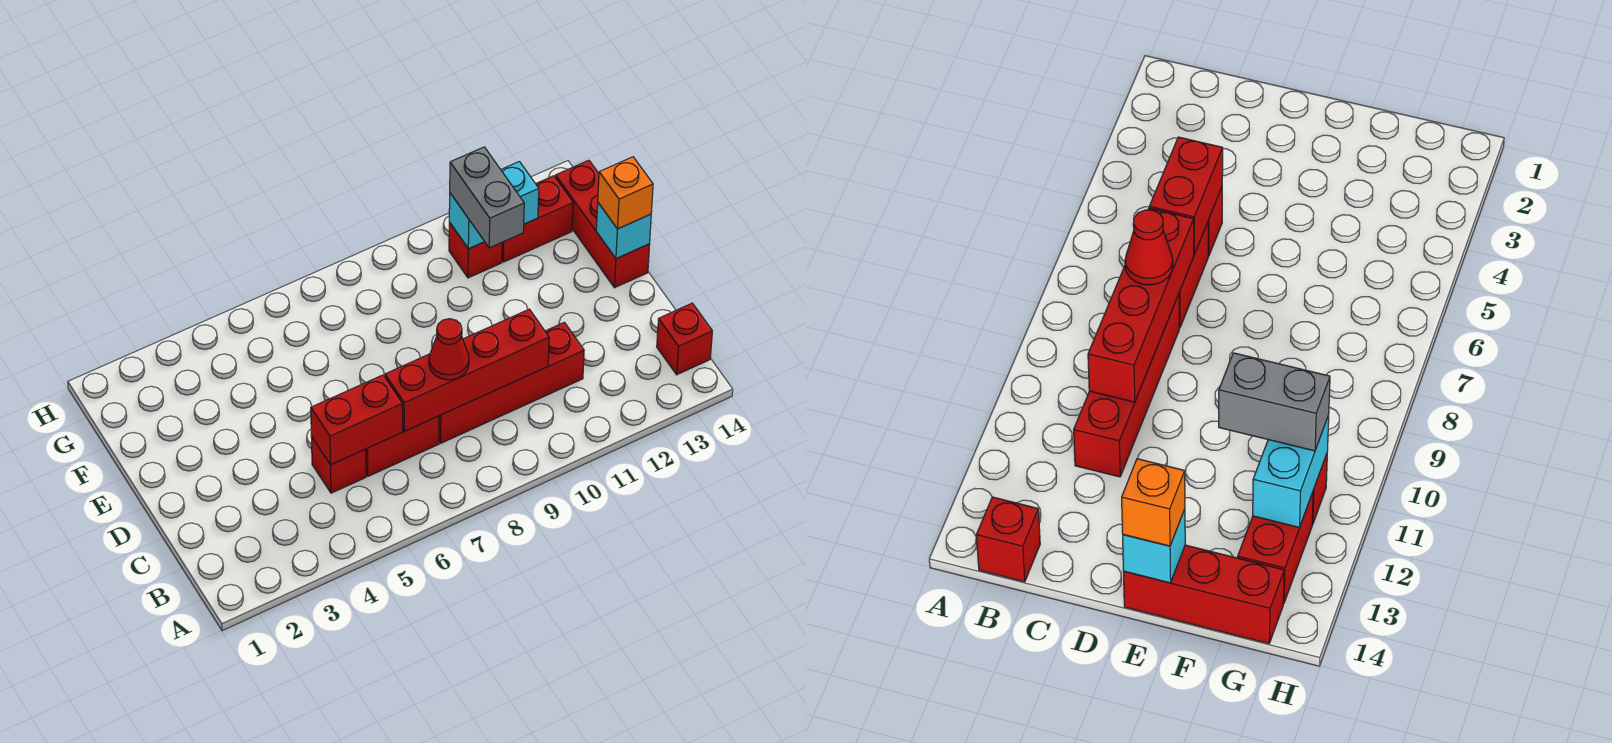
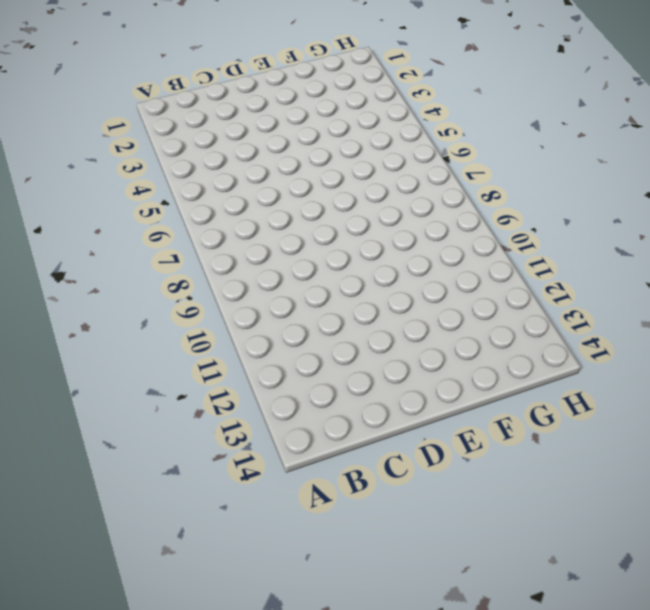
none -> red brick B14 level 1
none -> red brick C5 level 1
none -> red brick C6:C7 level 1

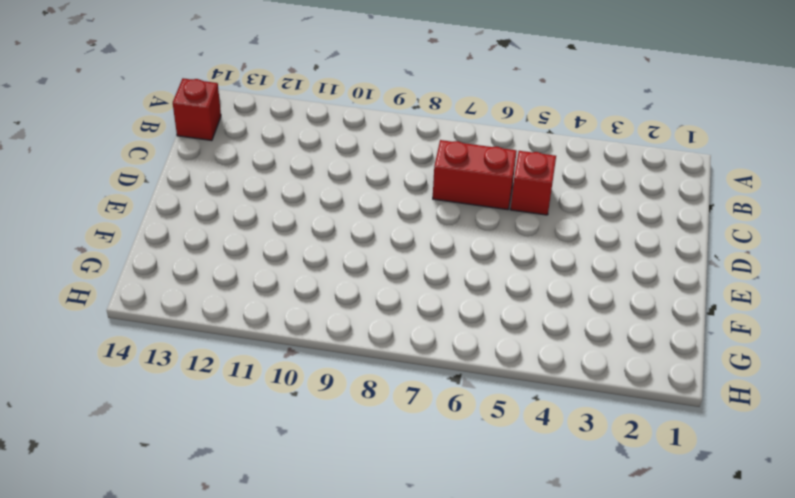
none -> red brick C8:C11 level 1
none -> red brick E14:G14 level 1
none -> red brick G11 level 1

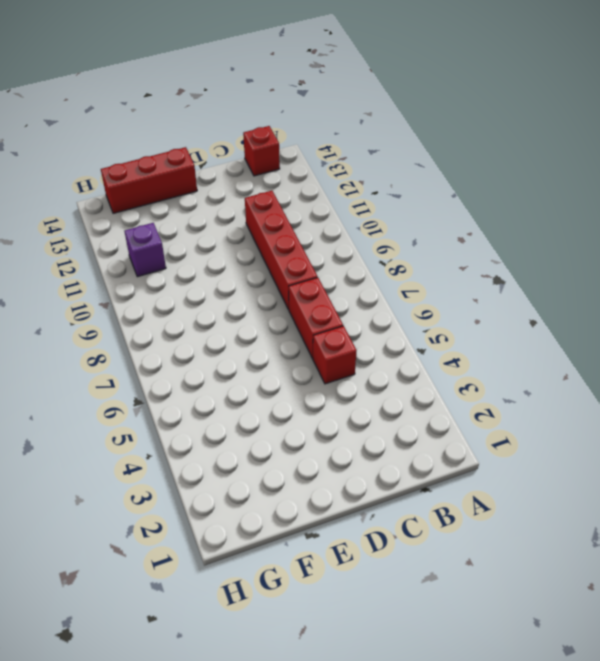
purple brick G11 level 1 -> red brick G11 level 1
none -> red brick G12:G13 level 1
none -> red brick C5:C6 level 2
none -> red brick C7:C10 level 2

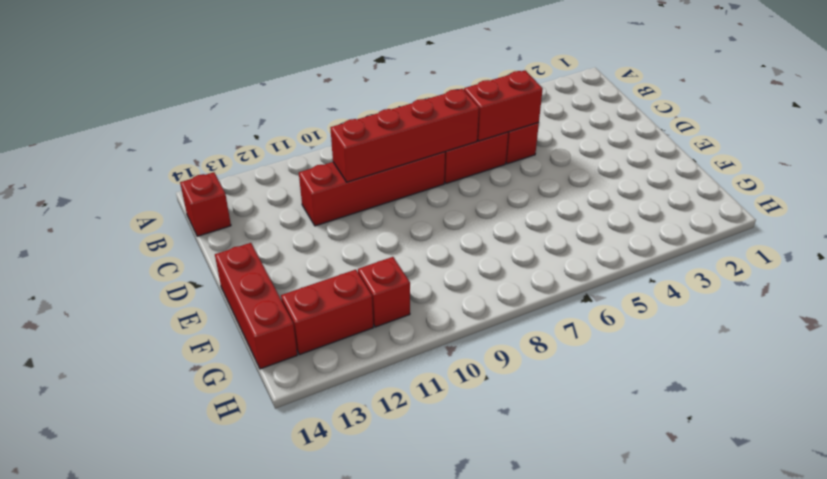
none -> cyan brick E14 level 2
none -> cyan brick G11:G12 level 2
none -> red cone C8 level 3

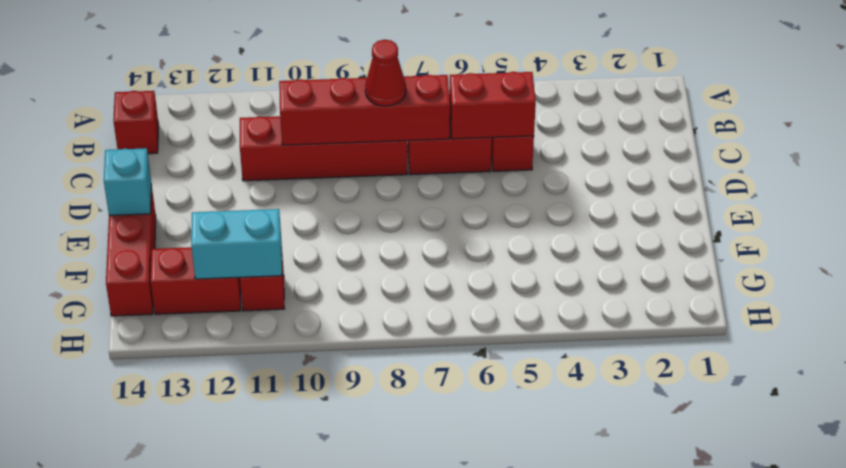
none -> orange brick E14 level 3
none -> grey brick F11:G11 level 3

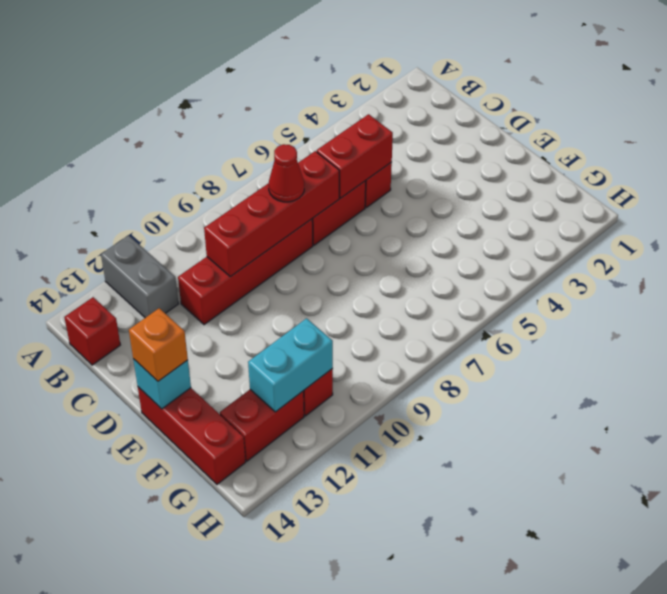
grey brick A12:B12 level 1 -> grey brick F11:G11 level 3

